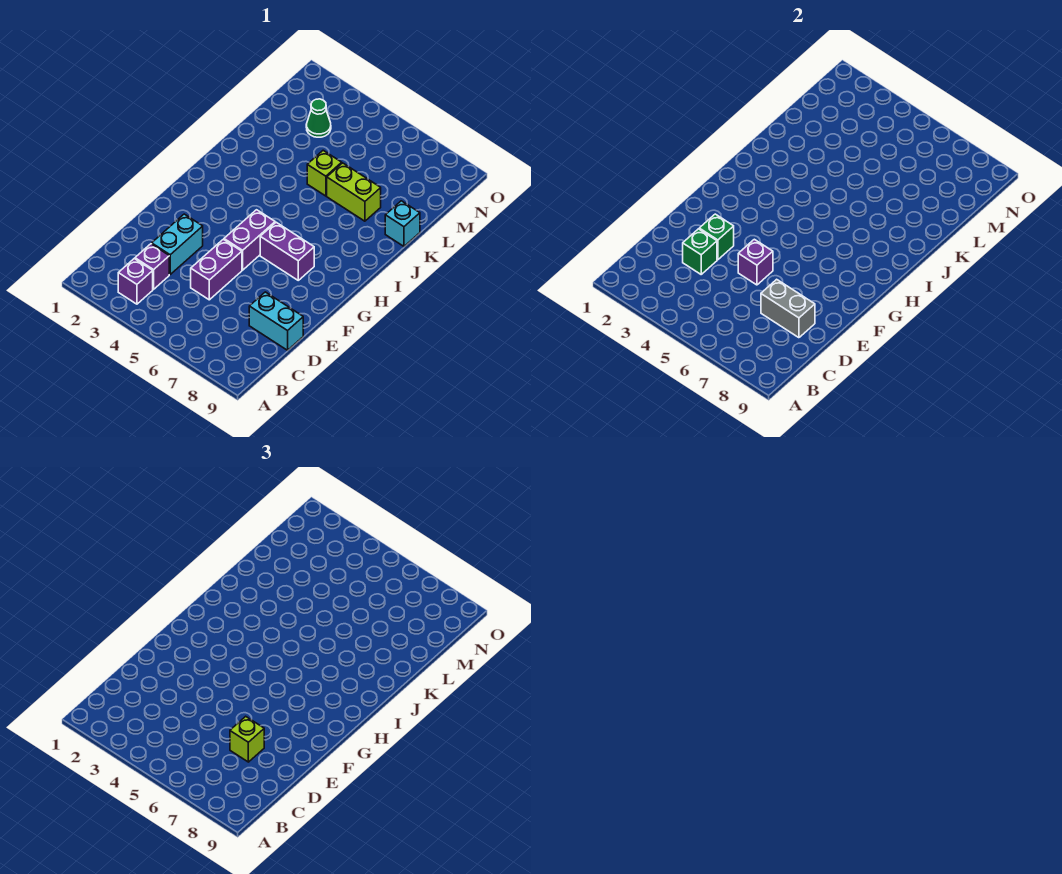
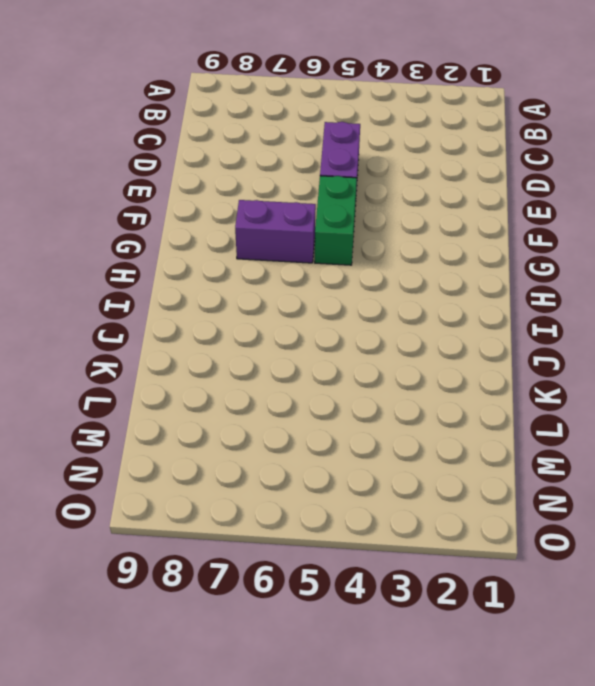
green brick F5:G5 level 1 -> purple brick F5:G5 level 1
none -> purple brick B3 level 1
none -> purple brick C3 level 1
none -> cyan brick D3:E3 level 1

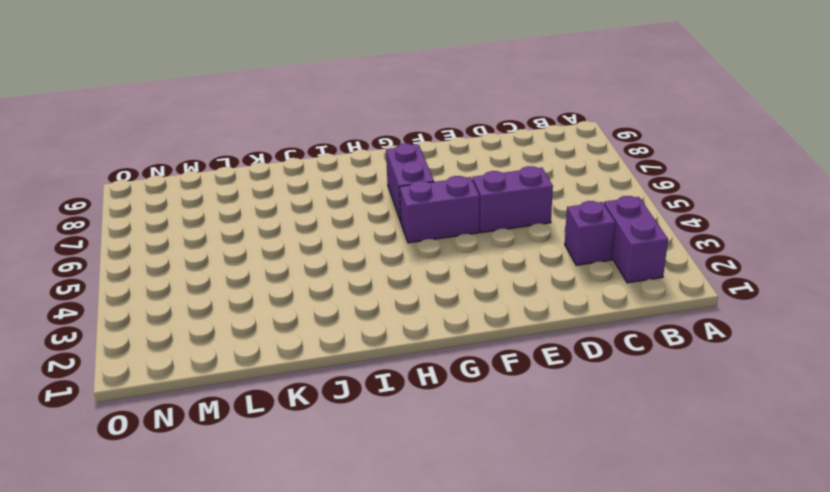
purple brick B2:B3 level 1 -> purple brick B3 level 1
none -> cyan brick D3:E3 level 1
none -> cyan brick D8:D9 level 1
none -> lime brick K5 level 1

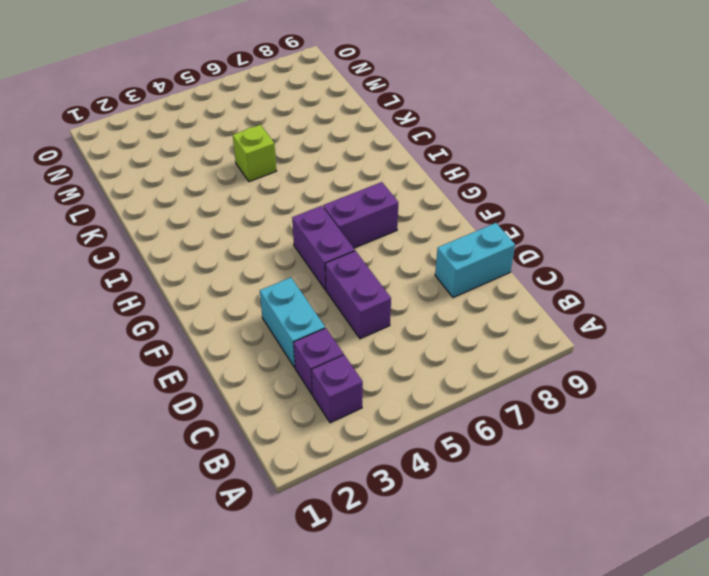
none -> lime brick K6:K7 level 1
none -> cyan brick K9 level 1
none -> green cone M3 level 1

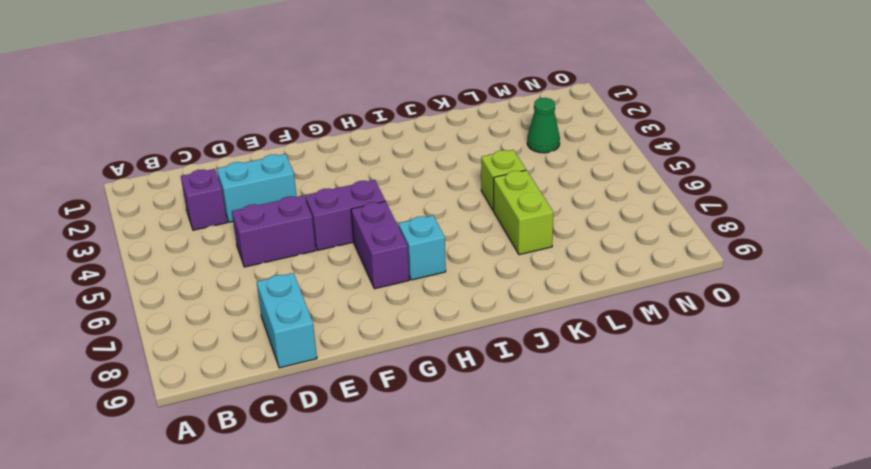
cyan brick H7 level 1 -> cyan brick K9 level 1
none -> purple brick B3 level 1
none -> green brick D3 level 2
none -> grey brick D7:D8 level 2

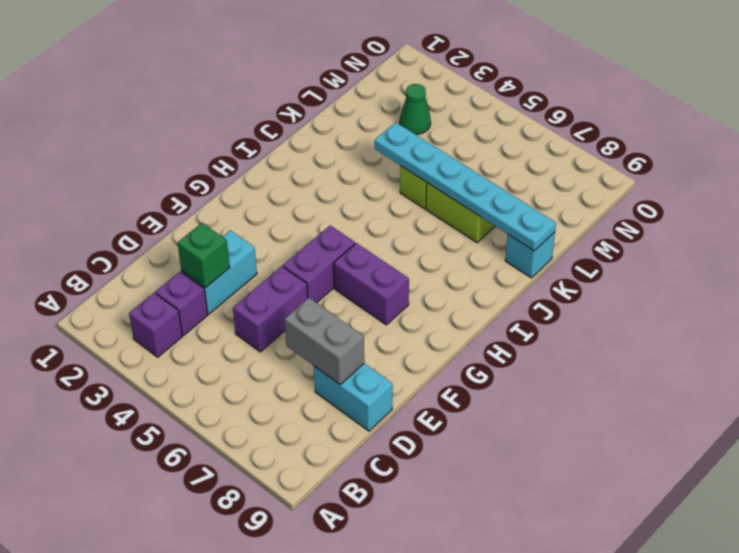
cyan plate K4:K9 level 2 -> none
none -> green brick E3 level 2
none -> purple brick E5 level 2
none -> lime brick D7 level 3

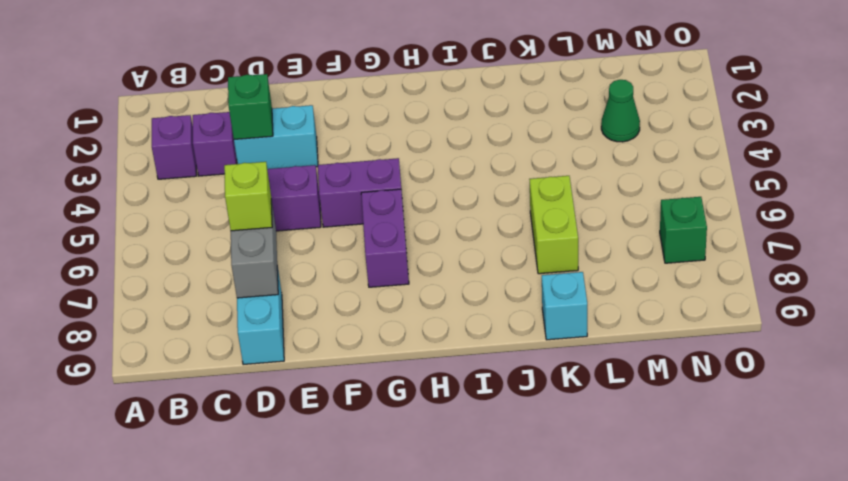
green brick N7 level 1 -> green brick E3 level 2
none -> lime brick K5 level 1
none -> purple brick E5 level 2

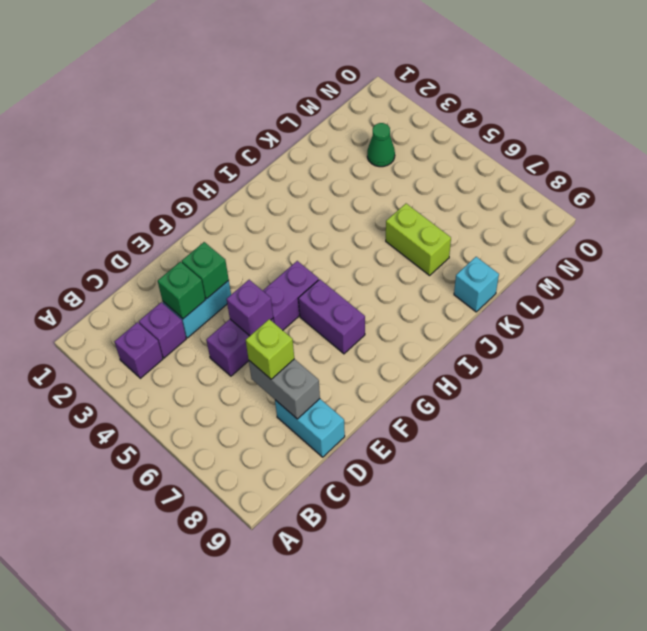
none -> lime brick K5 level 1

